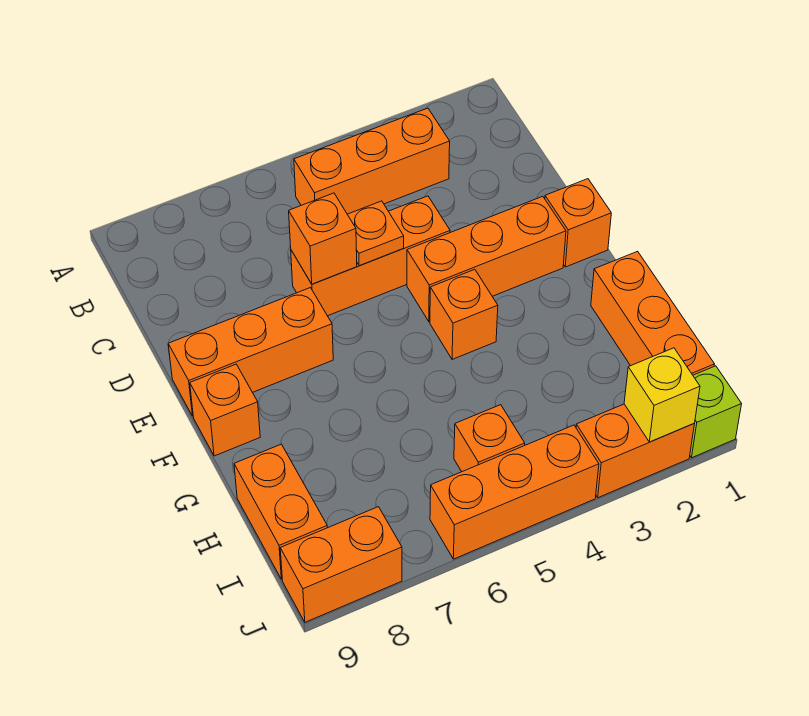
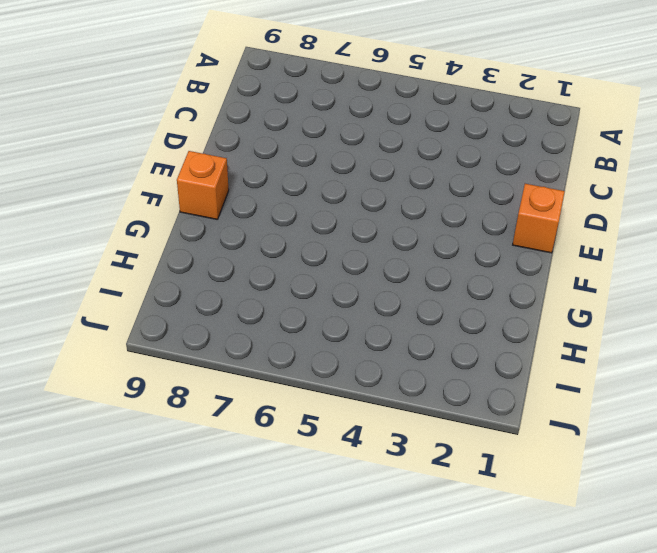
none -> orange brick B3:B5 level 1
none -> orange brick D4:D6 level 1
none -> orange brick E2:E4 level 1

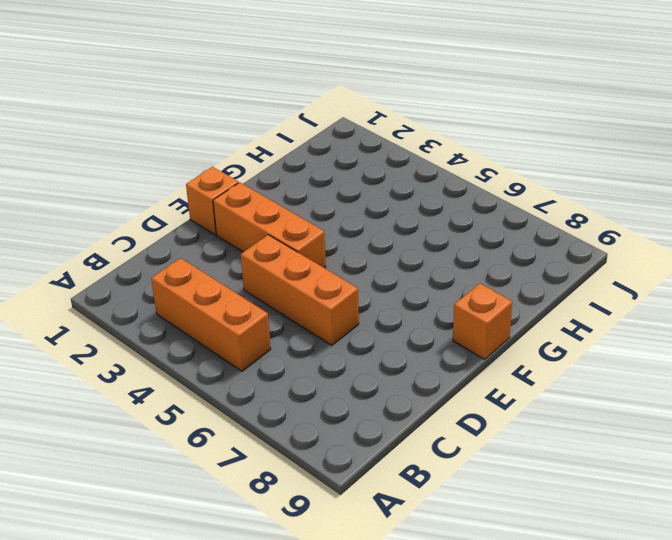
none -> orange brick E7:E9 level 1
none -> orange brick F4 level 1
none -> orange brick G1:I1 level 1

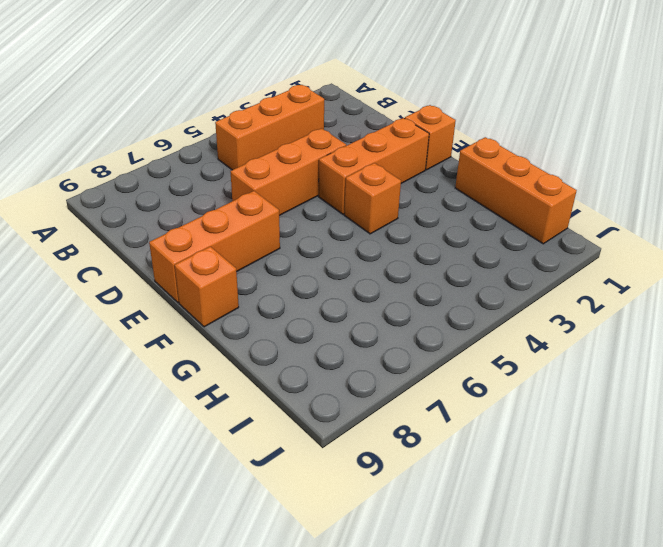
none -> orange brick H9:I9 level 1
none -> orange brick I5 level 1
none -> lime brick J1 level 1

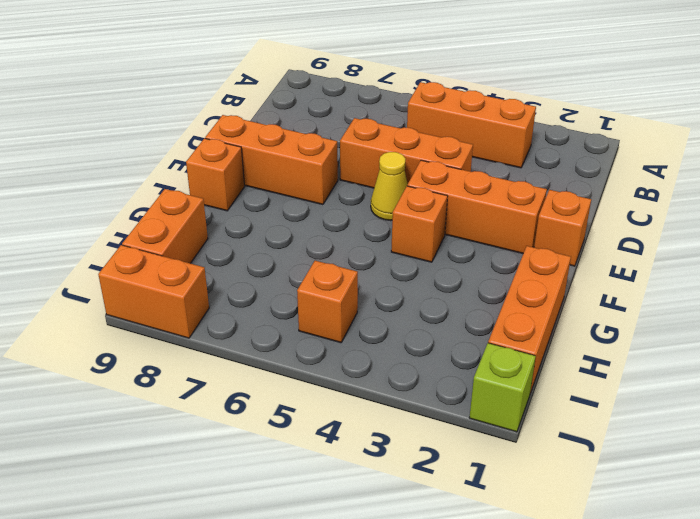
yellow cone E5 level 1 -> none
none -> orange brick J2:J3 level 1
none -> orange brick J4:J6 level 1
none -> orange plate D5 level 2

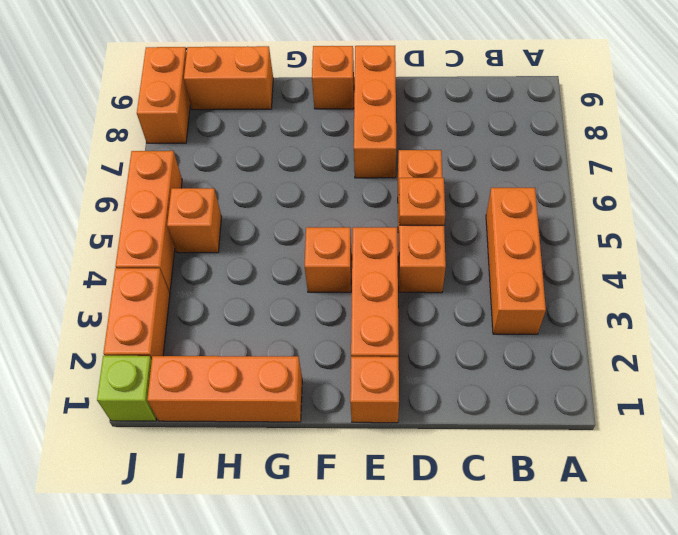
none -> orange brick D6 level 2
none -> yellow brick J2 level 2

